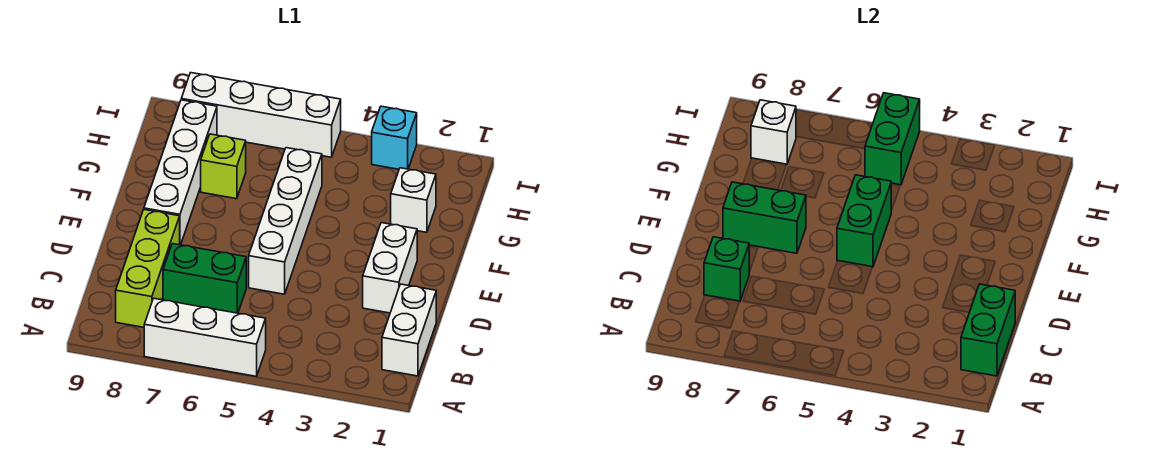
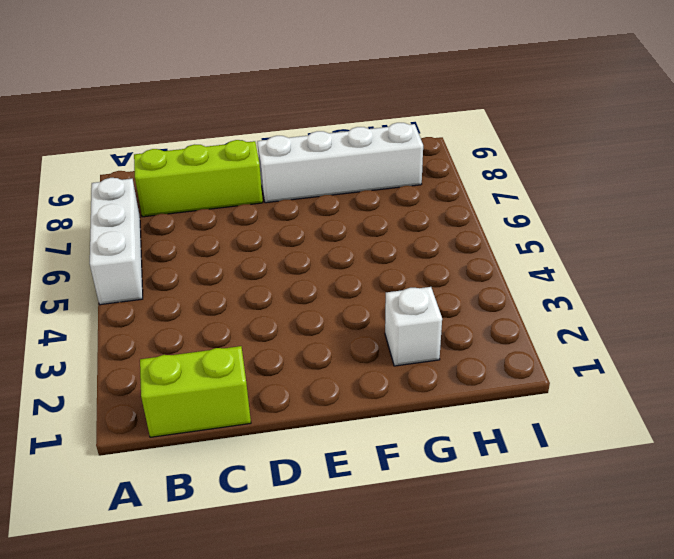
lime brick B1:C1 level 1 -> white brick B1:C1 level 1
none -> green brick C6:C7 level 1
none -> white brick D2:E2 level 1
none -> white brick D5:G5 level 1

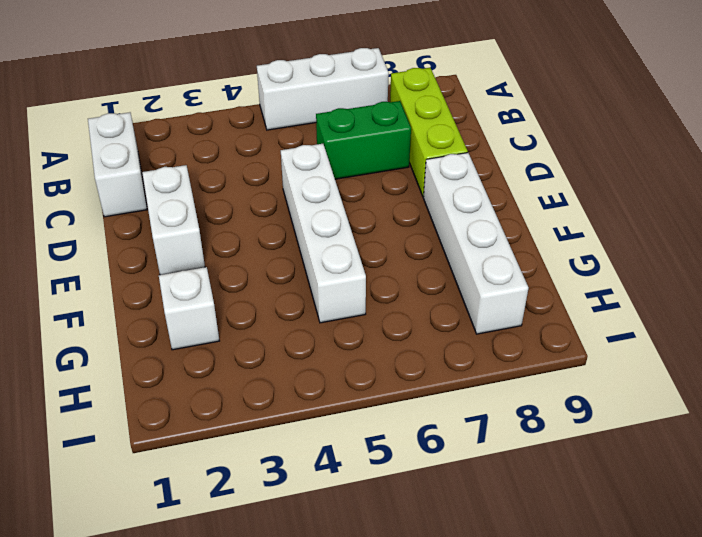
none -> lime brick G7 level 1
none -> cyan brick I3 level 1
none -> white brick I5:I8 level 1

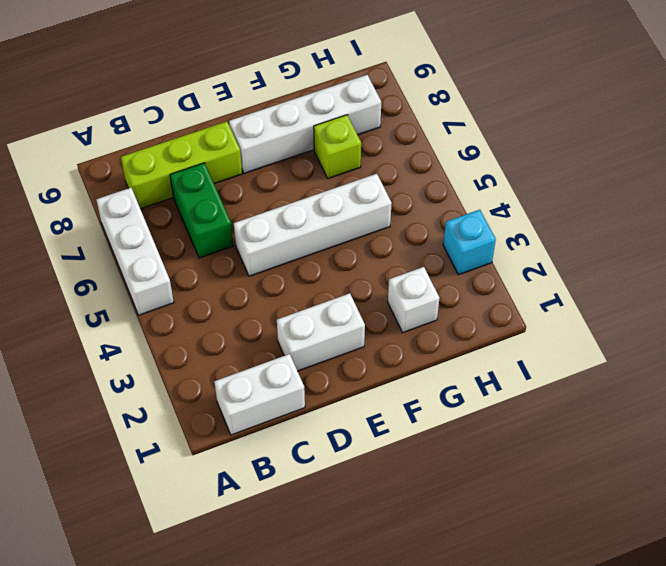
none -> white brick I5:I8 level 1
none -> green brick B1:C1 level 2
none -> green brick C8 level 2

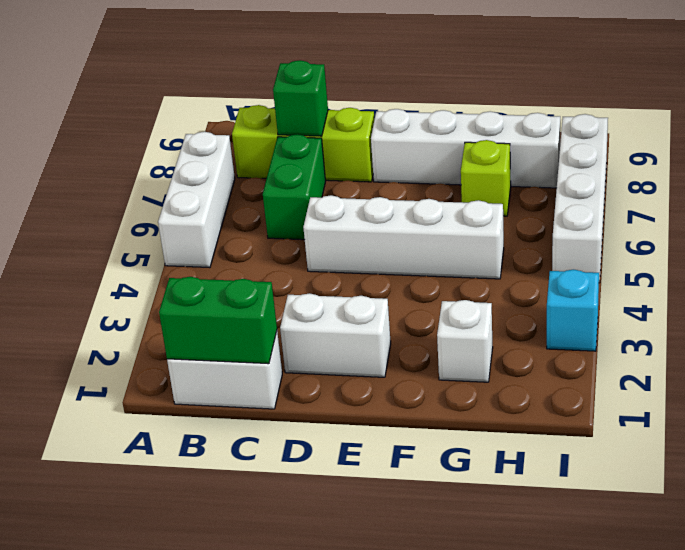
none -> green brick E5:F5 level 2
none -> green brick E7:E8 level 2
none -> green brick H5:I5 level 2

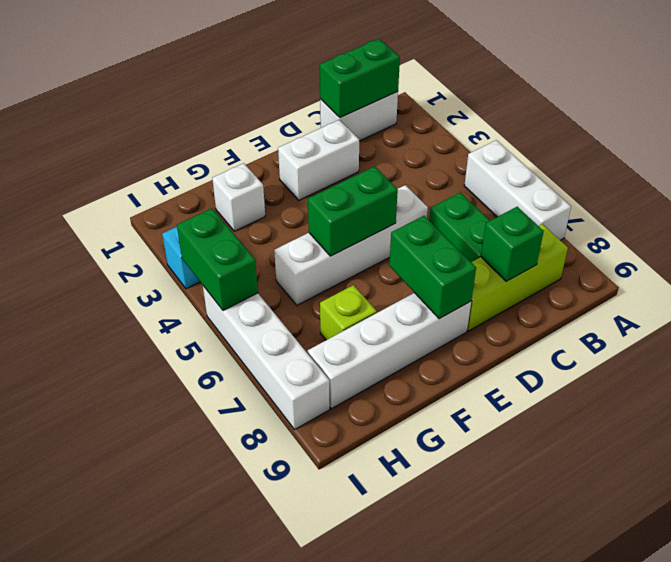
green brick I4:I5 level 2 -> green brick H5:I5 level 2
none -> white brick H8 level 2

